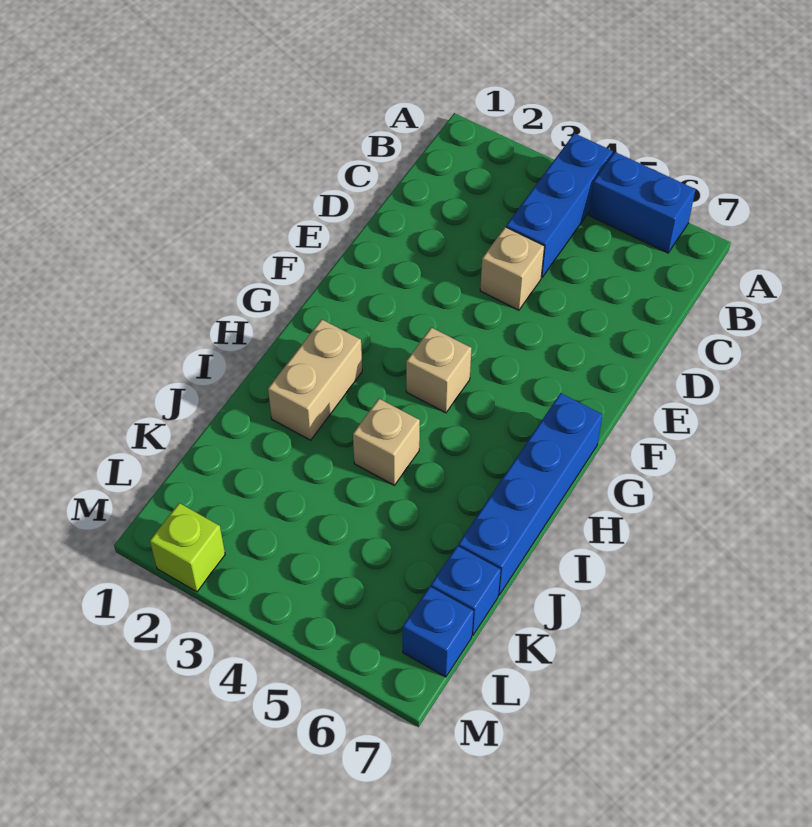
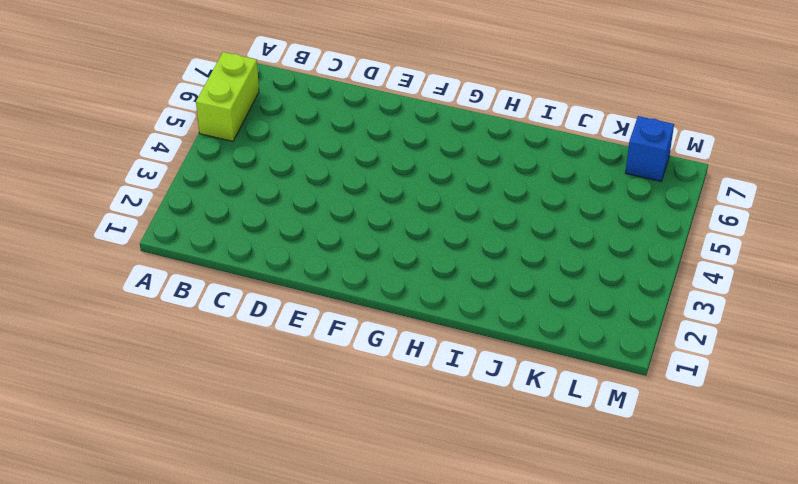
lime brick A5:A6 level 1 -> blue brick A5:A6 level 1
none -> blue brick A4:C4 level 1
none -> tan brick D4 level 1

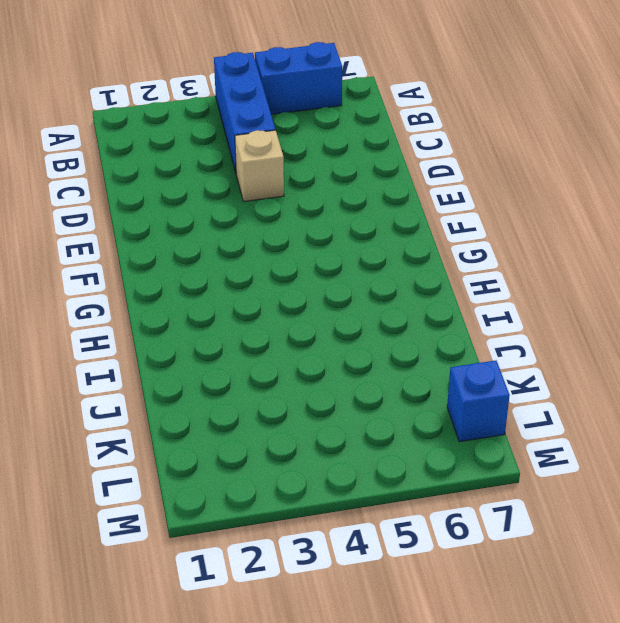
none -> tan brick G4 level 1
none -> blue brick G7:J7 level 1

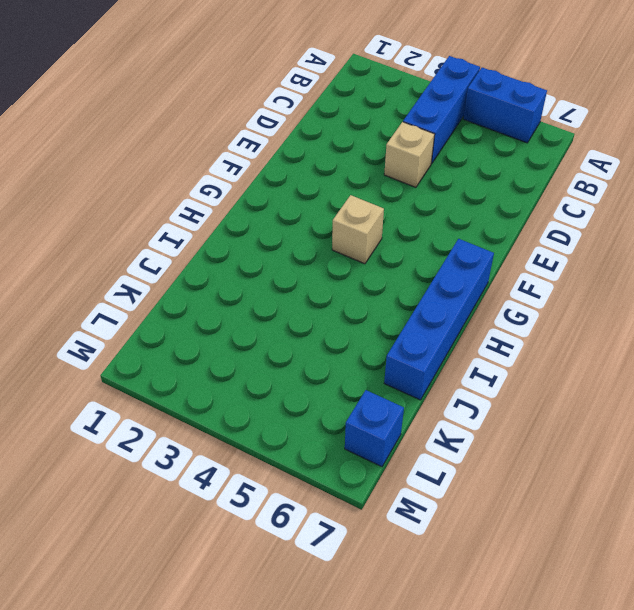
none -> tan brick H2:I2 level 1
none -> tan brick I4 level 1

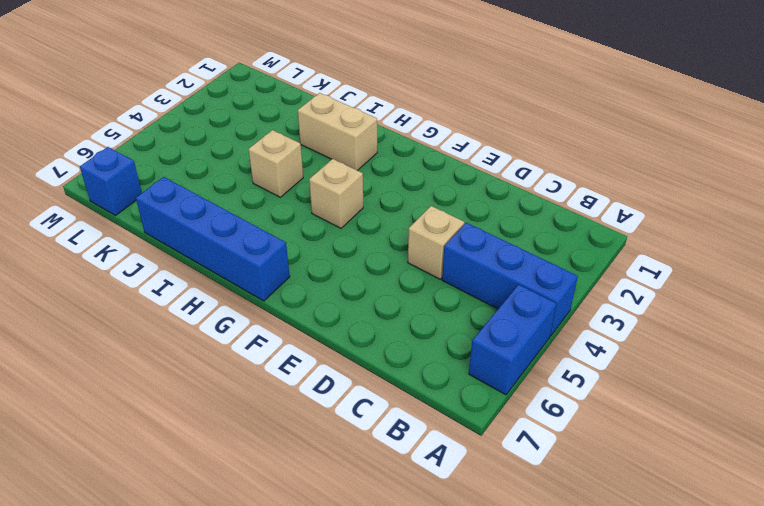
none -> blue brick K7 level 1
none -> lime brick M2 level 1

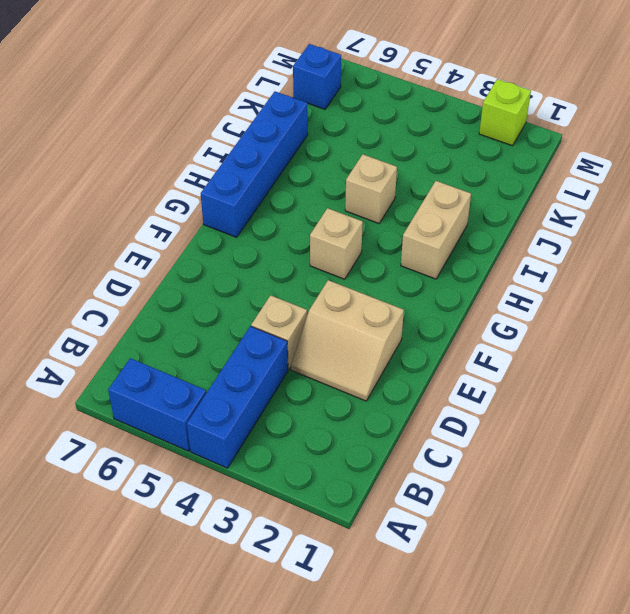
tan slope D2:E3 level 1 top E -> none
none -> blue brick K7 level 1

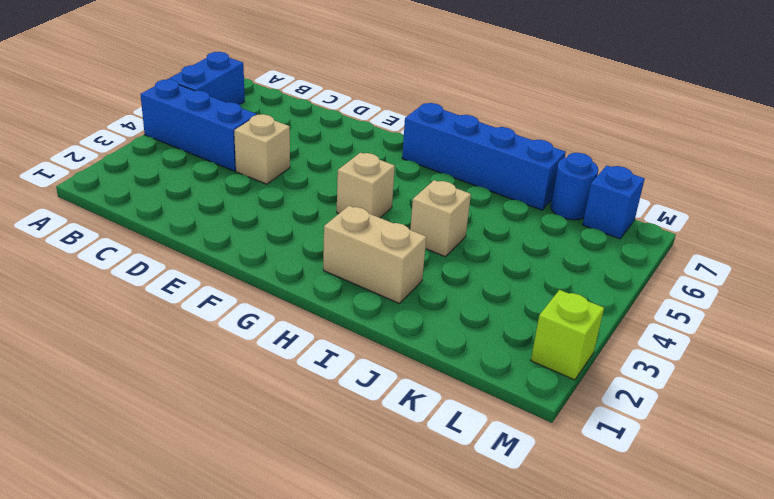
blue round brick K7 level 1 -> blue brick K7 level 1

